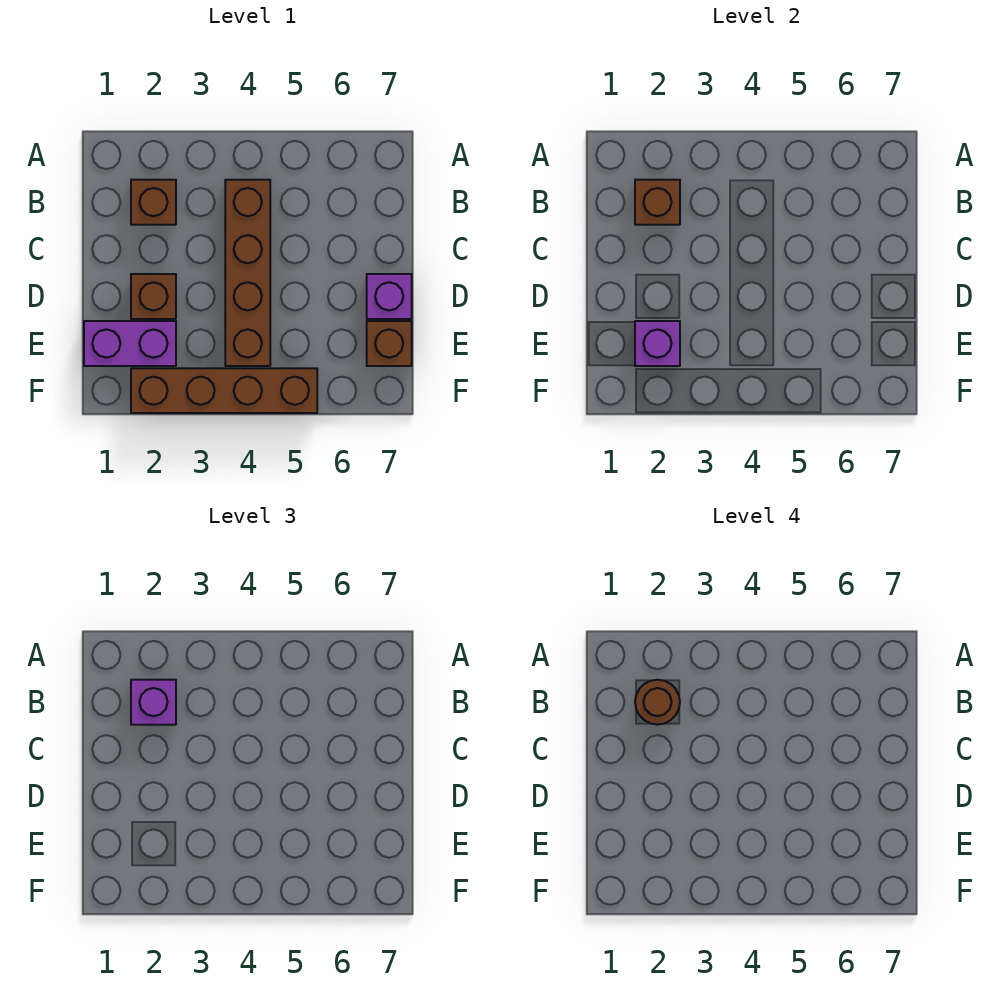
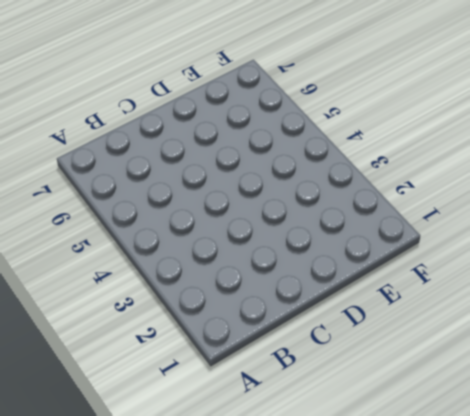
none -> brown brick B2 level 1
none -> brown brick B4:E4 level 1

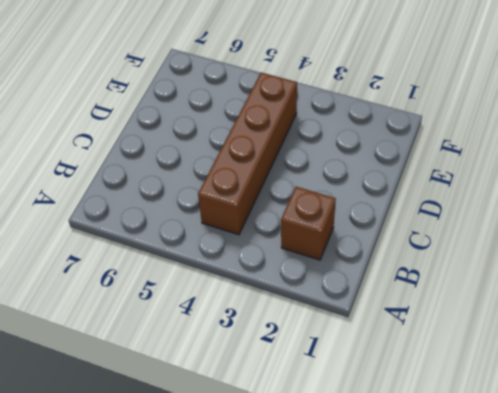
none -> brown brick D2 level 1
none -> purple brick D7 level 1

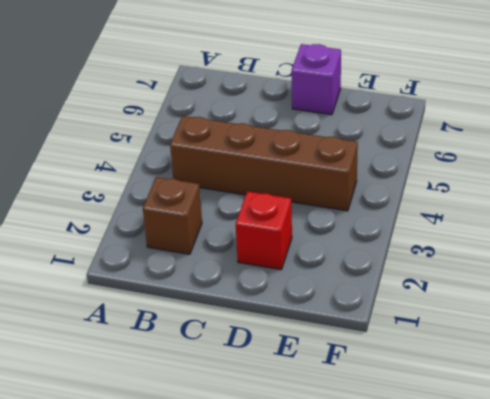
red brick D2 level 1 -> brown brick D2 level 1
none -> purple brick E1:E2 level 1
none -> brown brick E7 level 1

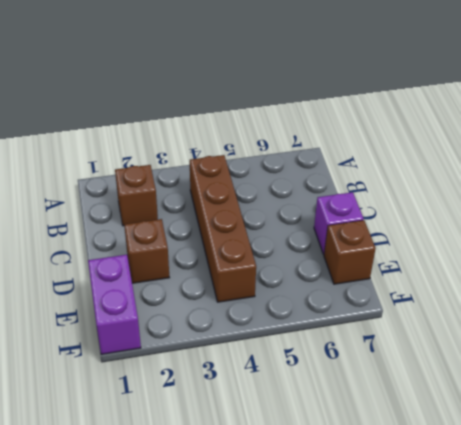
purple brick E1:F1 level 1 -> purple brick E1:E2 level 1
none -> brown brick F2:F5 level 1
none -> brown brick B2 level 2

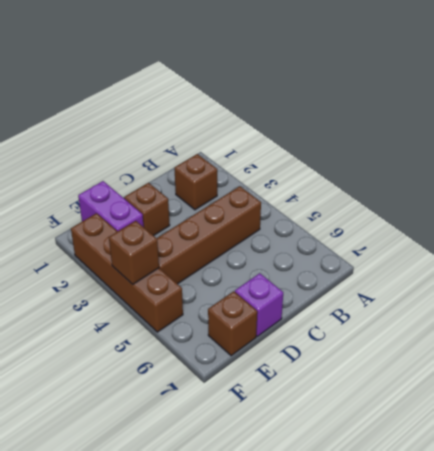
brown brick F4 level 2 -> brown brick B2 level 2
none -> purple brick E2 level 2
none -> purple brick B2 level 3

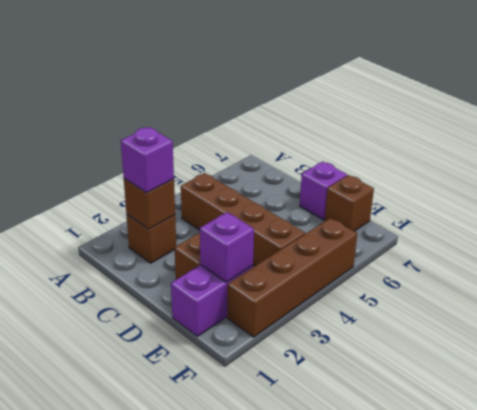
none -> brown round brick B2 level 4

